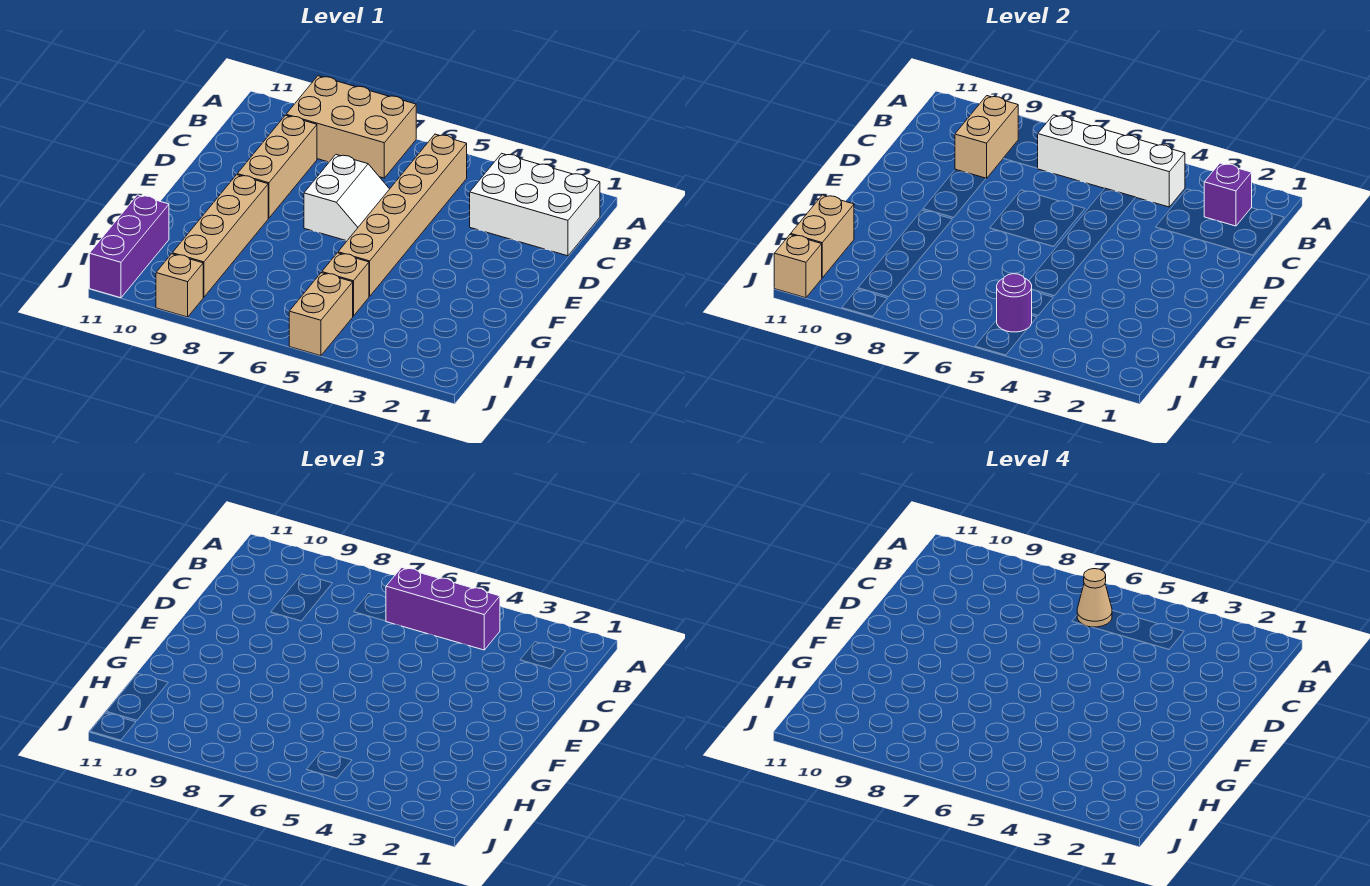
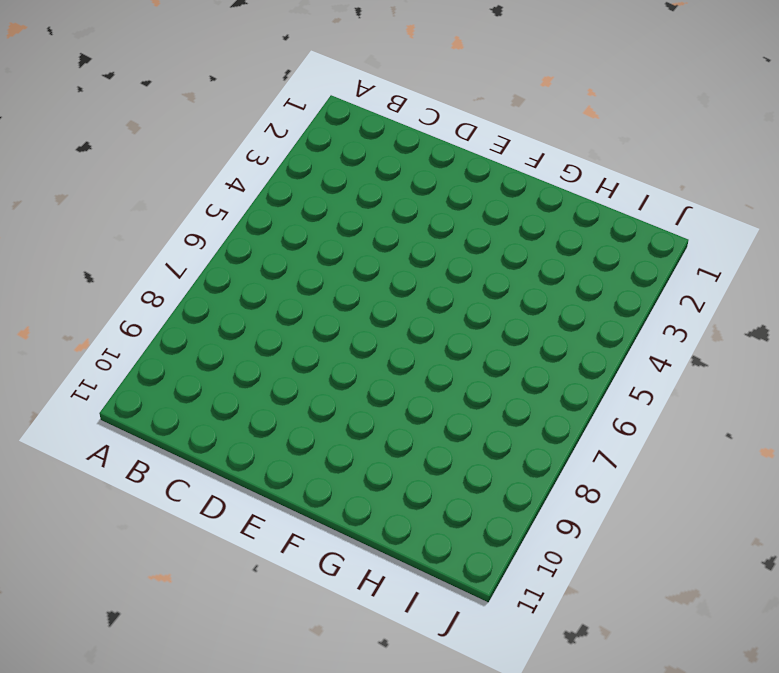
none -> tan brick A7:B9 level 1
none -> white brick B1:C3 level 1
none -> tan brick B5:G5 level 1

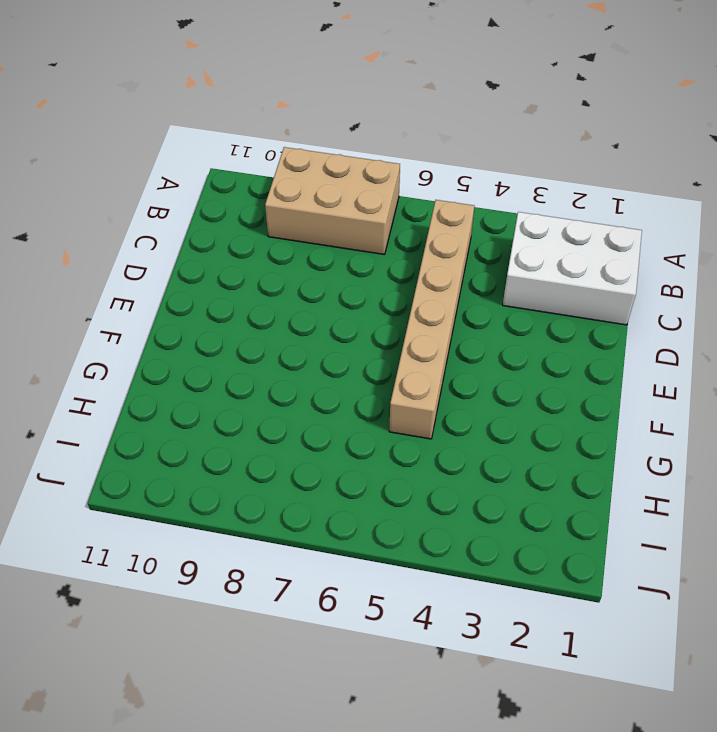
none -> tan brick C9:E9 level 1
none -> white slope D6:E7 level 1 top 7
none -> tan brick F9:I9 level 1

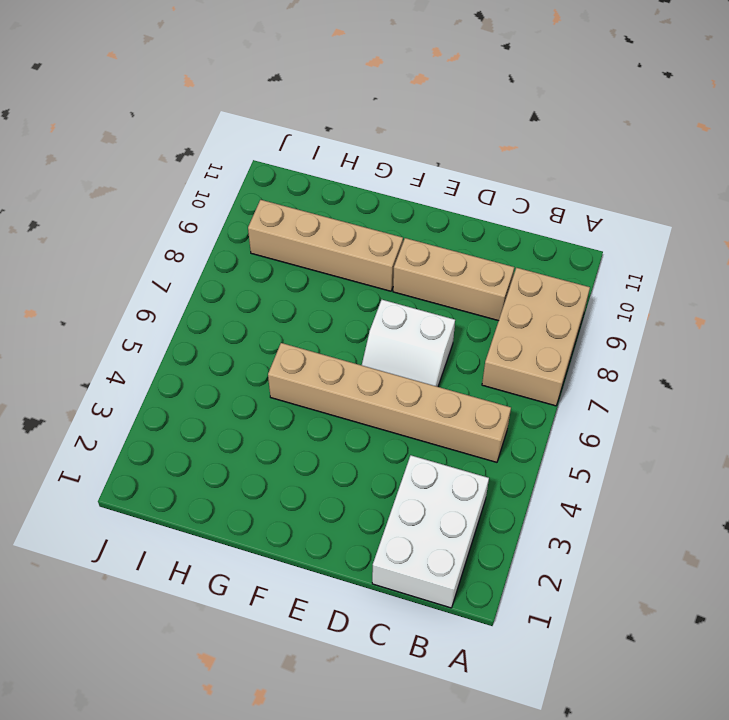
none -> tan brick H5 level 1
none -> purple brick H11:J11 level 1
none -> tan brick I5:J5 level 1

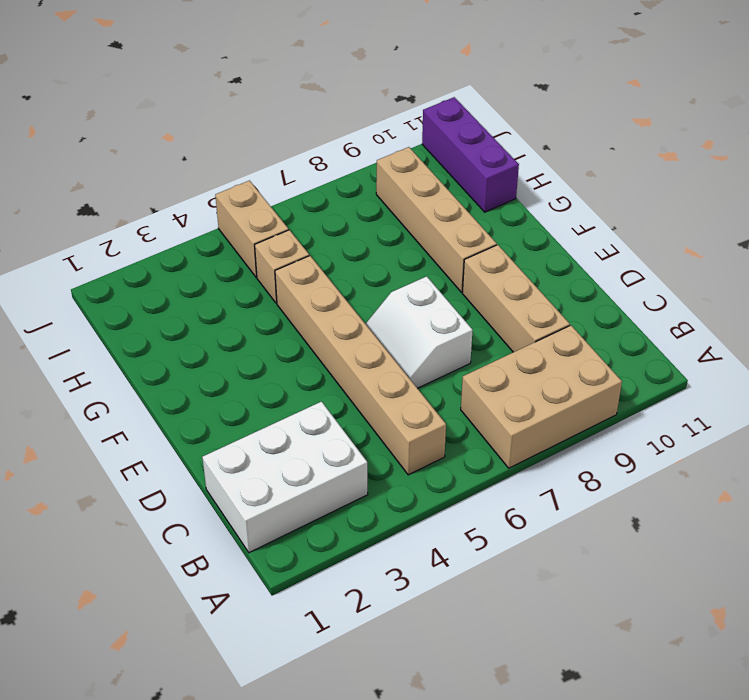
none -> tan brick J9 level 1
none -> purple brick B2 level 2
none -> white brick B4:B7 level 2

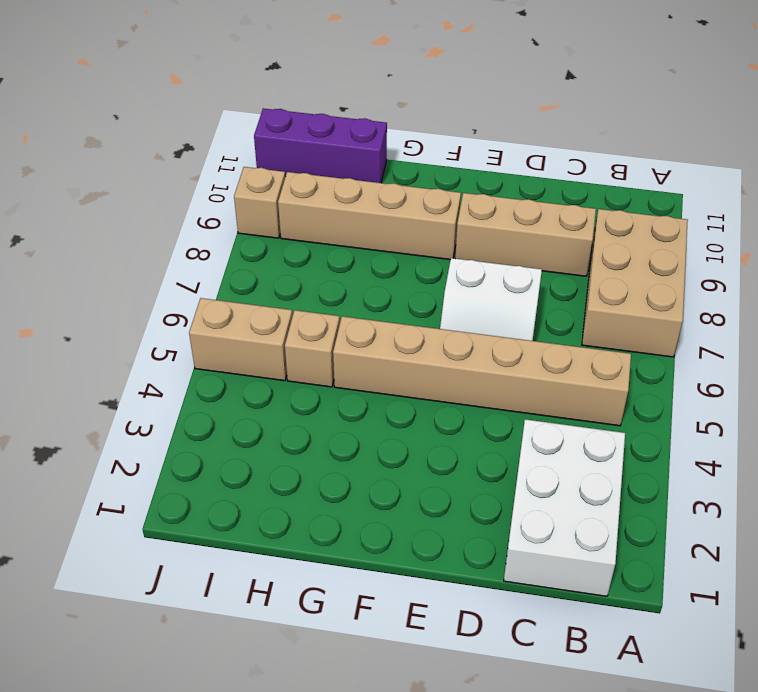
none -> purple brick B2 level 2
none -> white brick B4:B7 level 2
none -> tan brick B9:C9 level 2

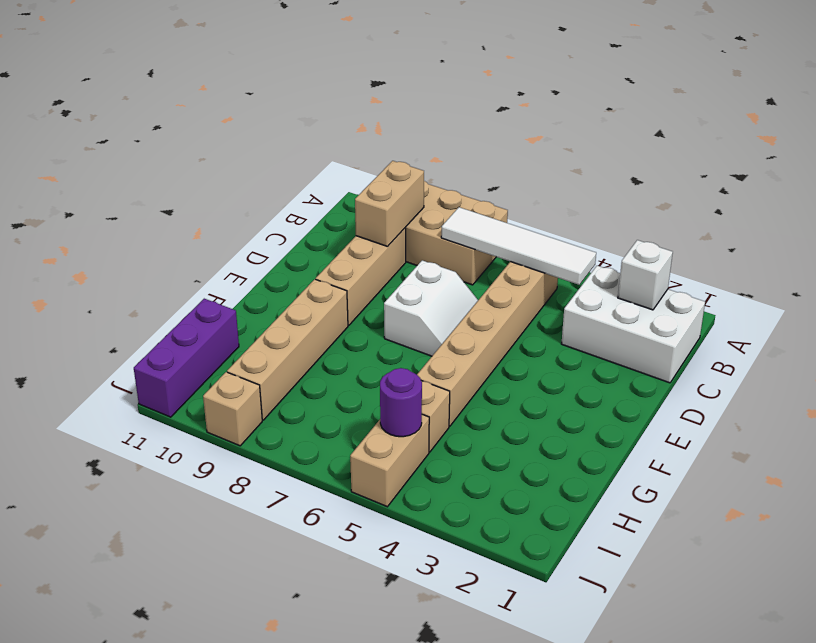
white brick B2 level 2 -> purple brick B2 level 2
white tile B4:B7 level 2 -> white brick B4:B7 level 2
none -> tan brick H11:I11 level 2
none -> tan brick J11 level 2
none -> purple brick B4:B6 level 3

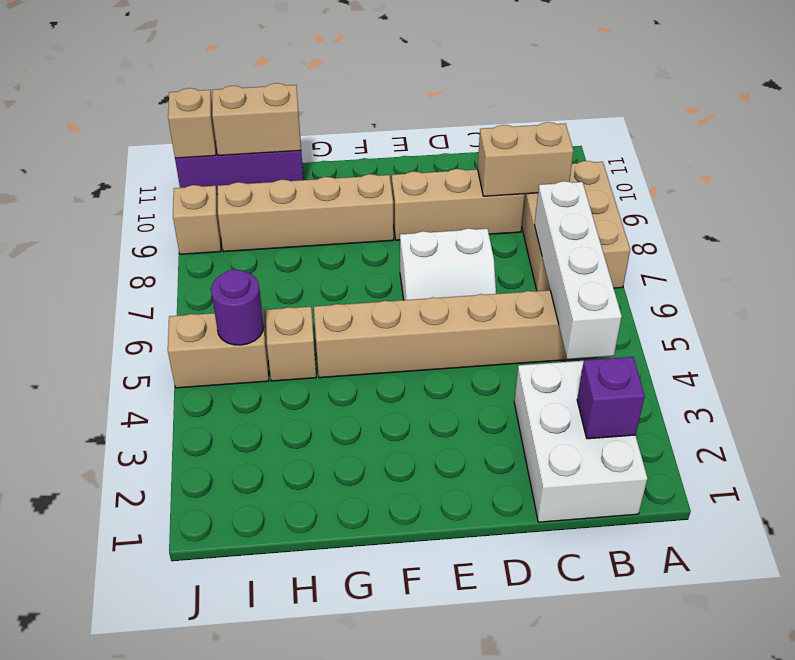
none -> purple brick B4:B6 level 3
none -> tan cone B6 level 4

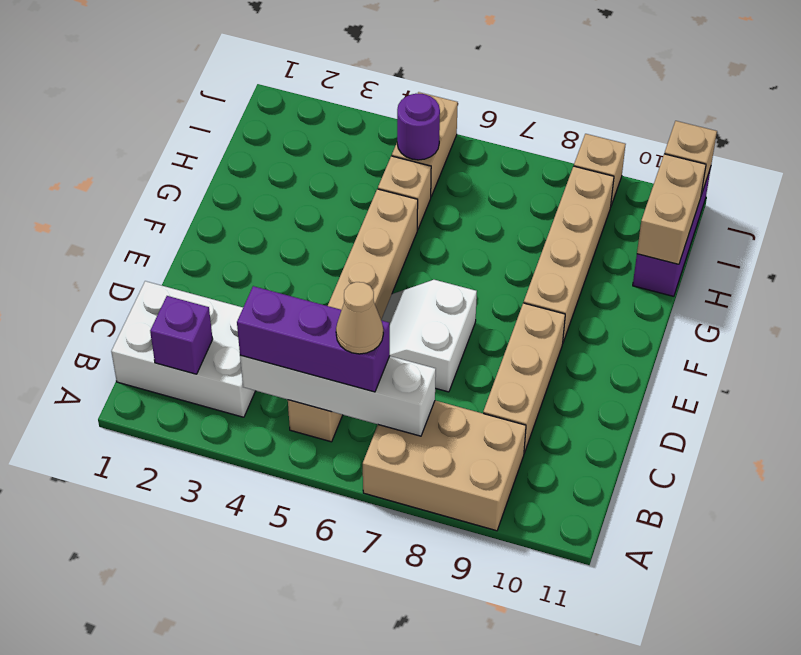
none -> tan brick B9:C9 level 2

